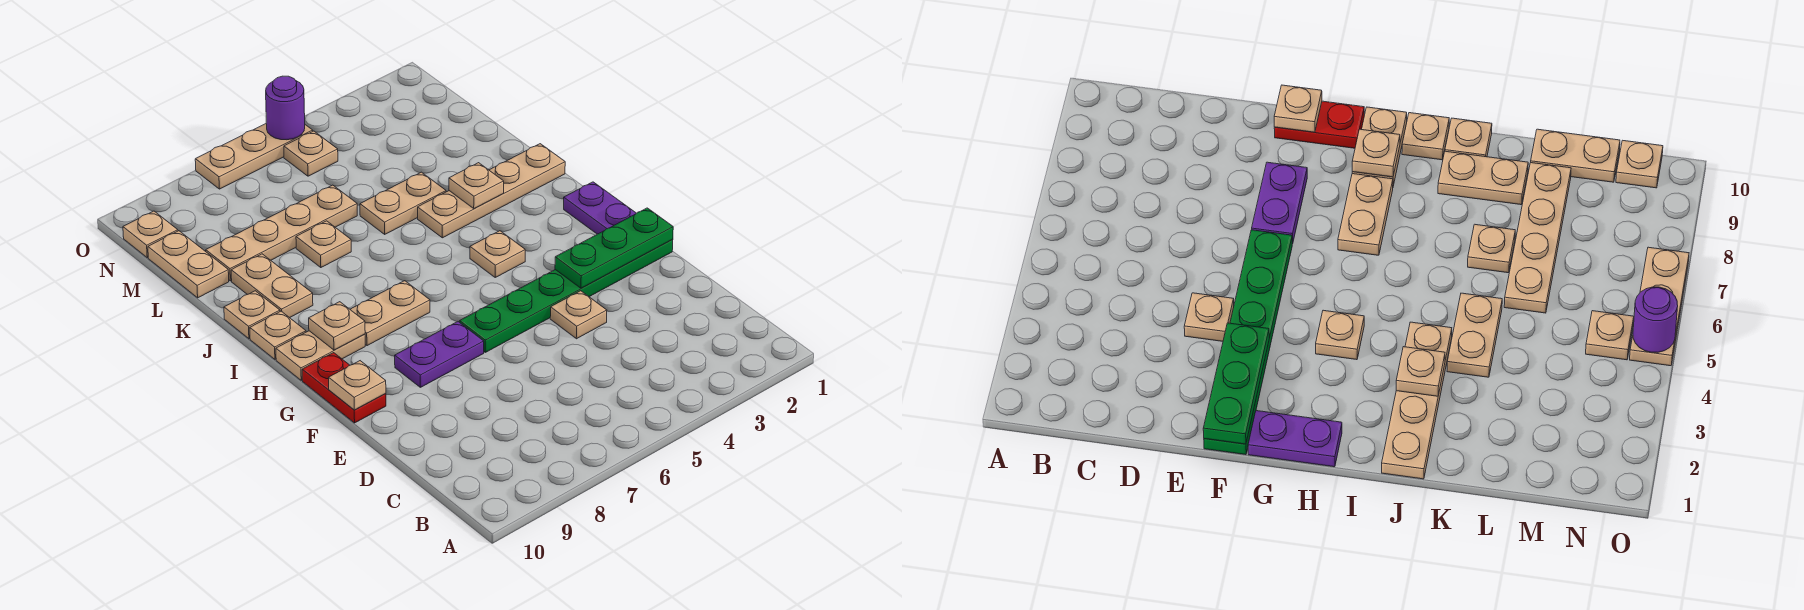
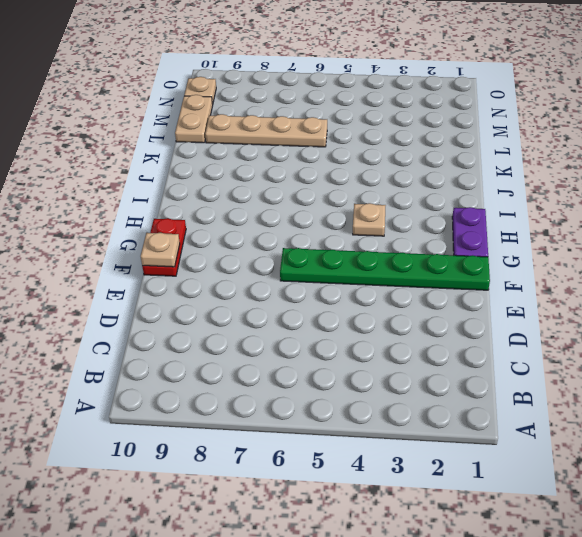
none -> tan plate E4 level 1
none -> purple plate F7:F8 level 1
none -> tan plate H7:H8 level 1

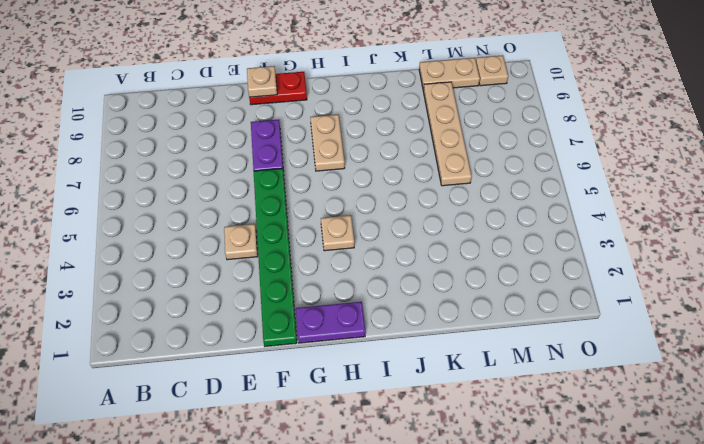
none -> tan plate H9:H10 level 1
none -> tan plate I10 level 1
none -> tan plate J1:J4 level 1

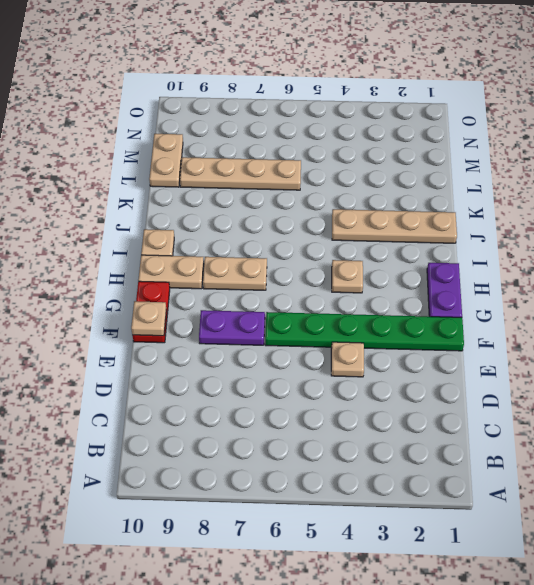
none -> tan plate J9:K9 level 1
none -> tan plate J10 level 1
none -> tan plate K4:K5 level 1

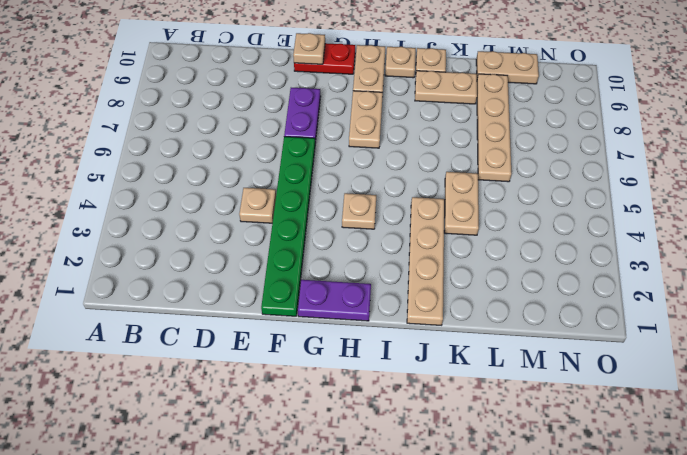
none -> tan plate K7 level 1
none -> tan plate N5 level 1
none -> tan plate N10 level 1

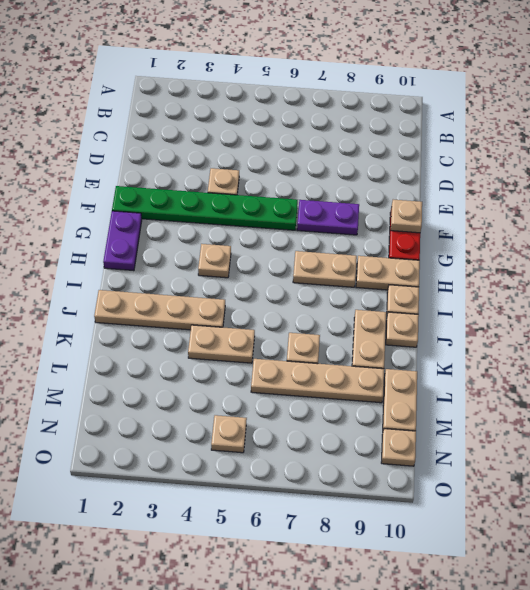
none -> tan plate O5:O7 level 1
none -> green plate F1:F3 level 2
none -> tan plate H9 level 2

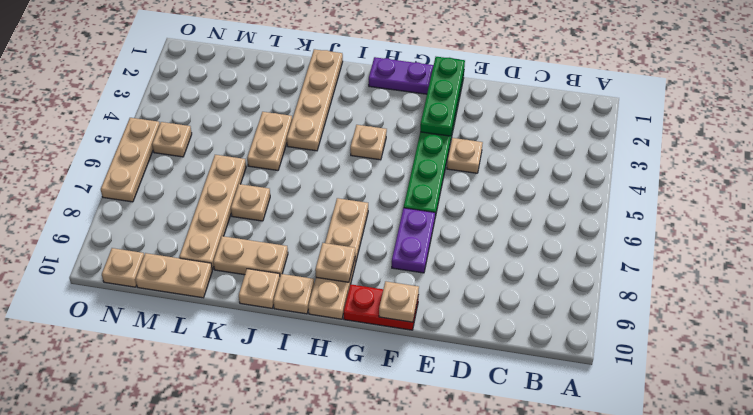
none -> tan plate J3 level 2
none -> purple round brick O5 level 2

